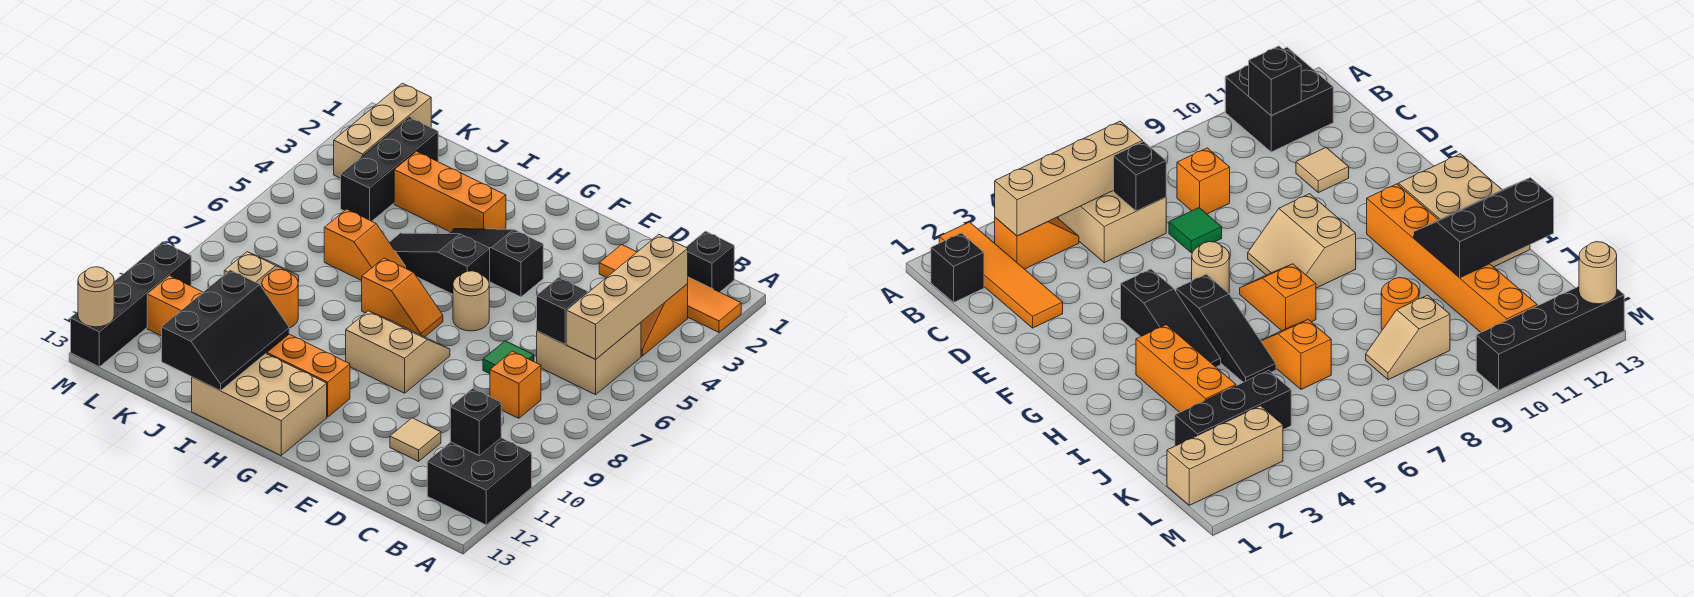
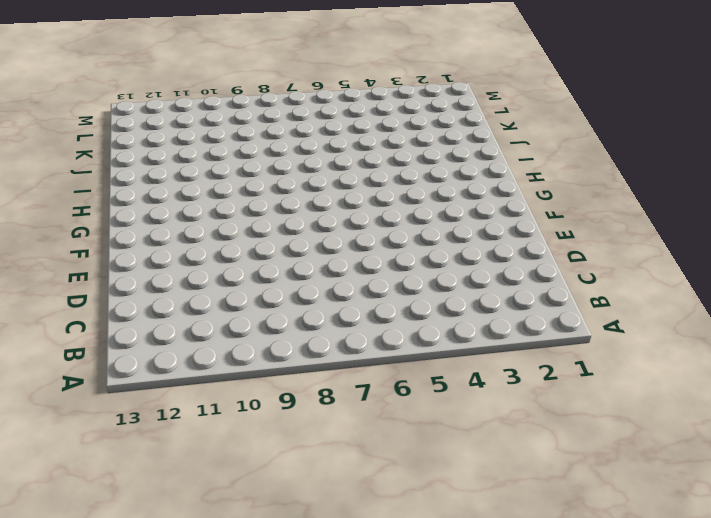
none -> orange tile A2:D2 level 1
none -> black brick A11:B12 level 1
none -> black brick B1 level 1

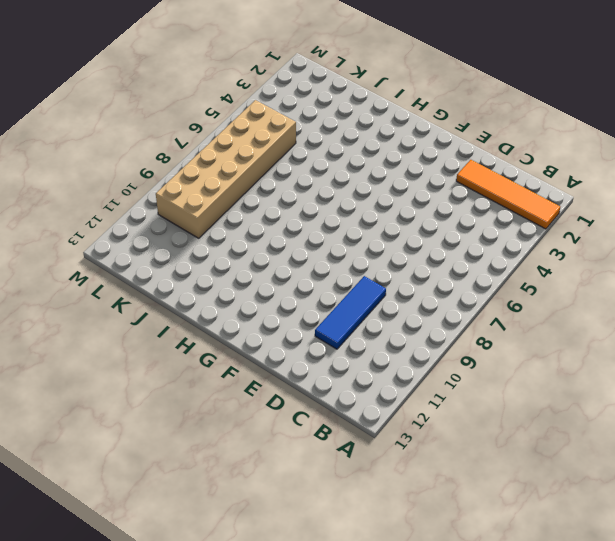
blue tile D9:D11 level 1 -> tan tile D11 level 1
tan brick K5:L10 level 1 -> tan slope K8:K9 level 1 top 9
none -> black brick A11:B12 level 1
none -> black brick B1 level 1
none -> orange slope B3:B4 level 1 top 3

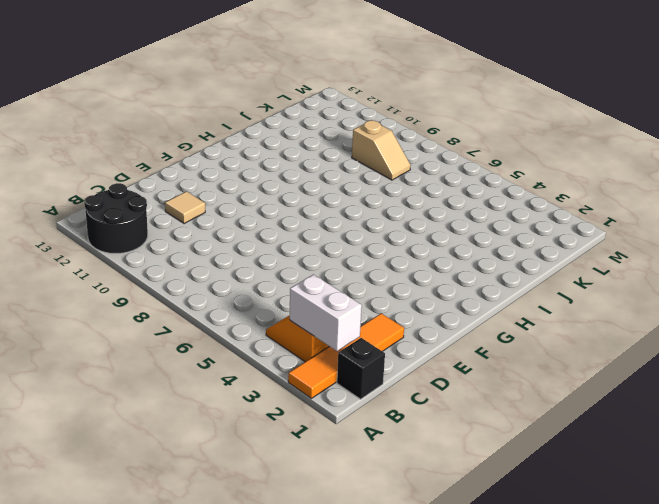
black round brick A11:B12 level 1 -> black brick A11:B12 level 1
white brick B2:B3 level 2 -> tan brick B3:B6 level 2
none -> tan brick B5:C6 level 1
none -> orange brick C8 level 1
none -> green tile D7 level 1

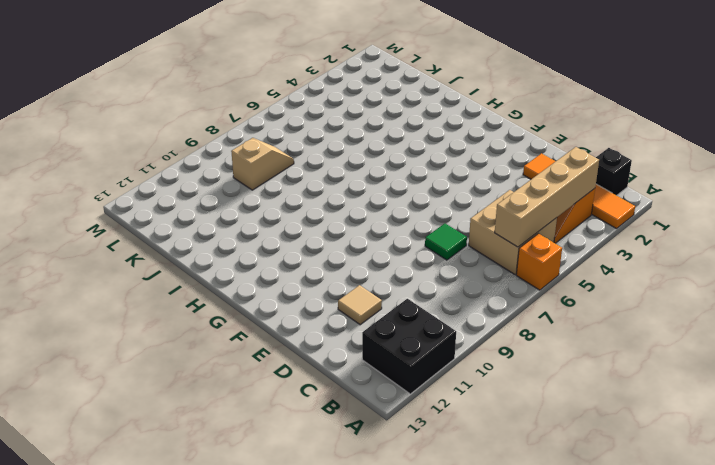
orange brick A6 level 1 -> orange brick C8 level 1
none -> black slope F4:H4 level 1 top F
none -> tan round brick F6 level 1
none -> tan slope F8:G9 level 1 top 9

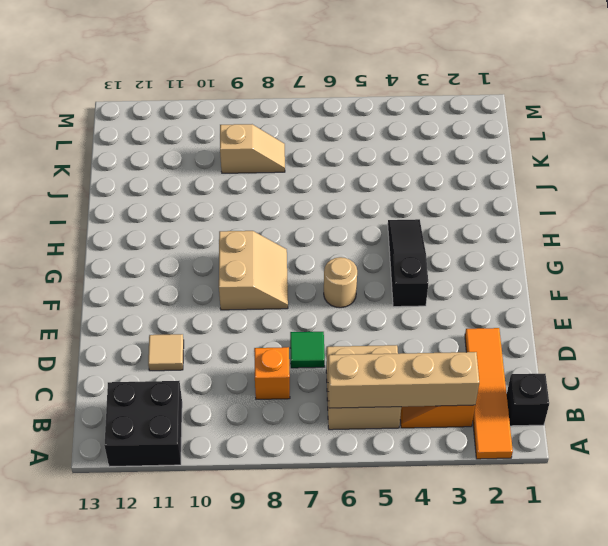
none -> black slope G5:I5 level 1 top G
none -> orange slope G7:H7 level 1 top H
none -> orange brick G11:L11 level 1

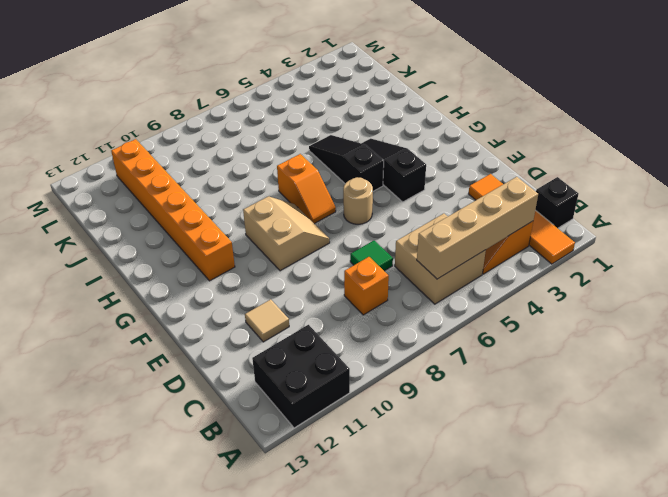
none -> tan brick G12:I13 level 1
none -> orange brick H3:J3 level 1
none -> orange slope I6:J6 level 1 top J

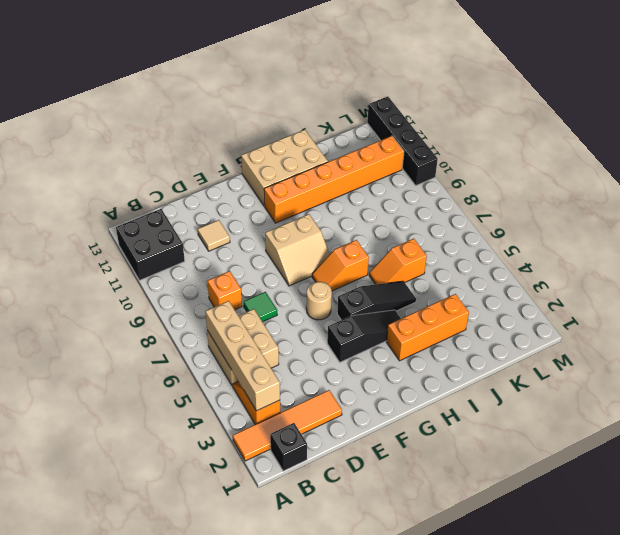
none -> orange round brick J9 level 1
none -> black brick K2:K4 level 1
none -> tan slope K8:K9 level 1 top 9

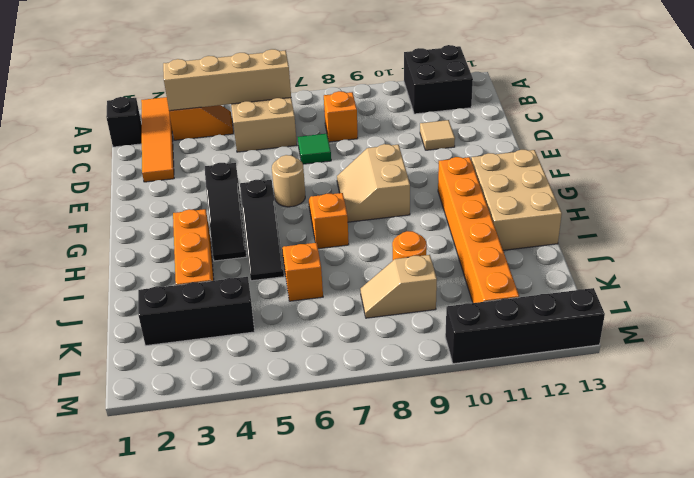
none -> tan brick L1:L3 level 1
none -> black brick B11 level 2
none -> black brick C6 level 2

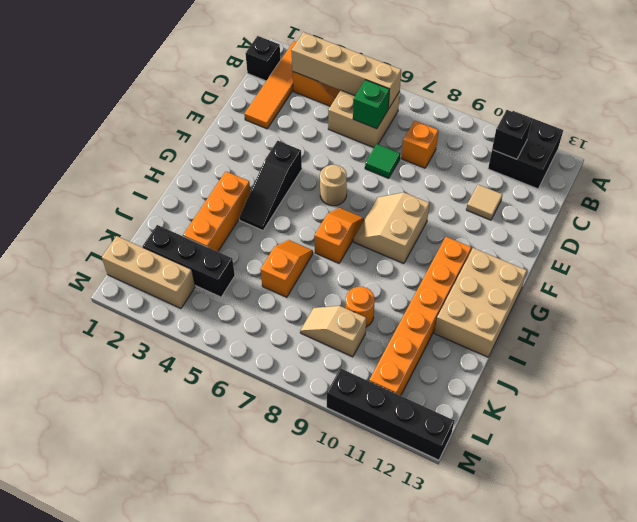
green brick C6 level 2 -> black brick C6 level 2
none -> black slope G5:I5 level 1 top G
none -> black slope I11:J13 level 2 top J
none -> tan round brick M13 level 2

